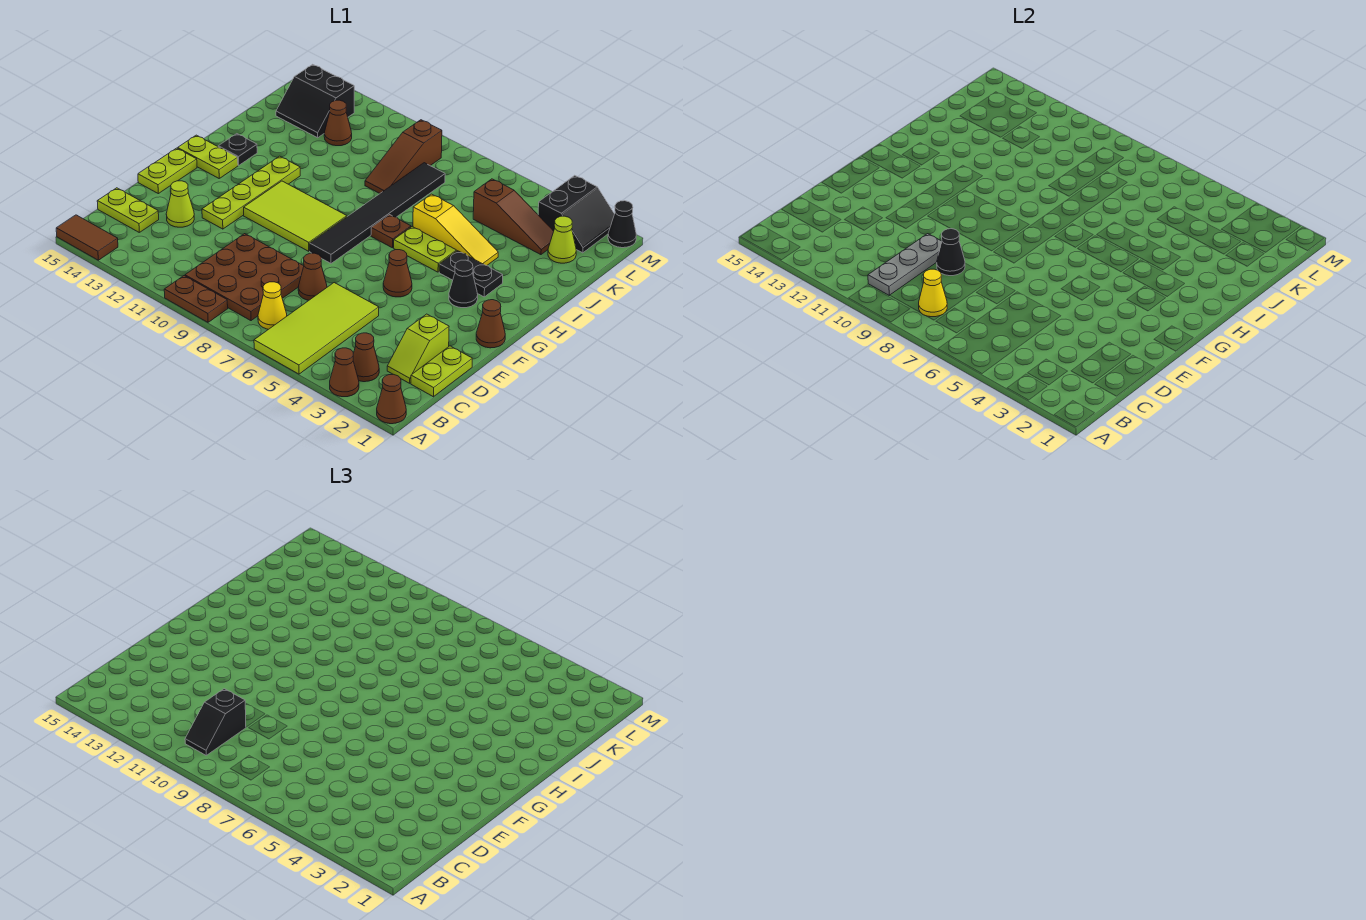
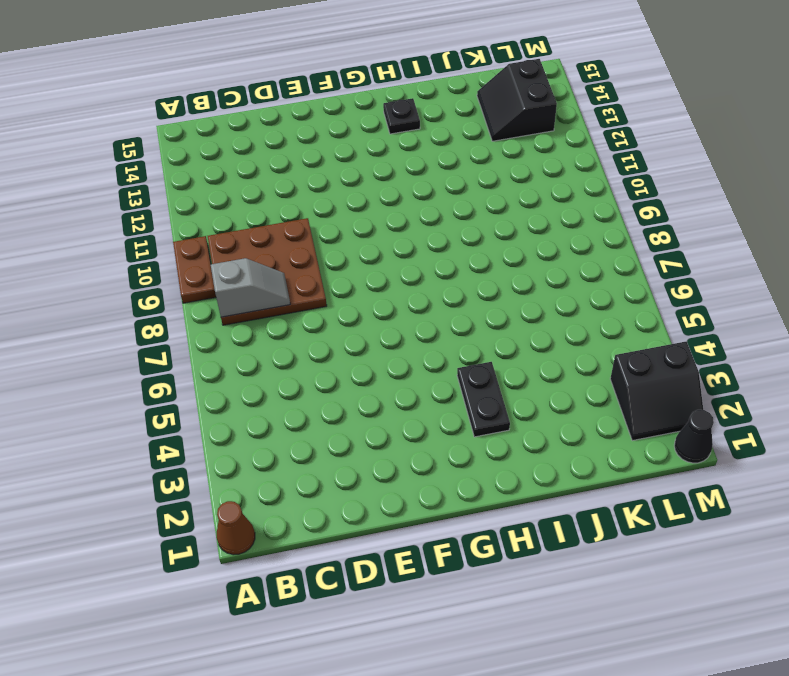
grey slope B8:C8 level 2 top B -> yellow cone B8 level 2
none -> brown cone A3 level 1
none -> lime tile A5:D6 level 1
none -> brown tile A14:A15 level 1
none -> brown cone B3 level 1

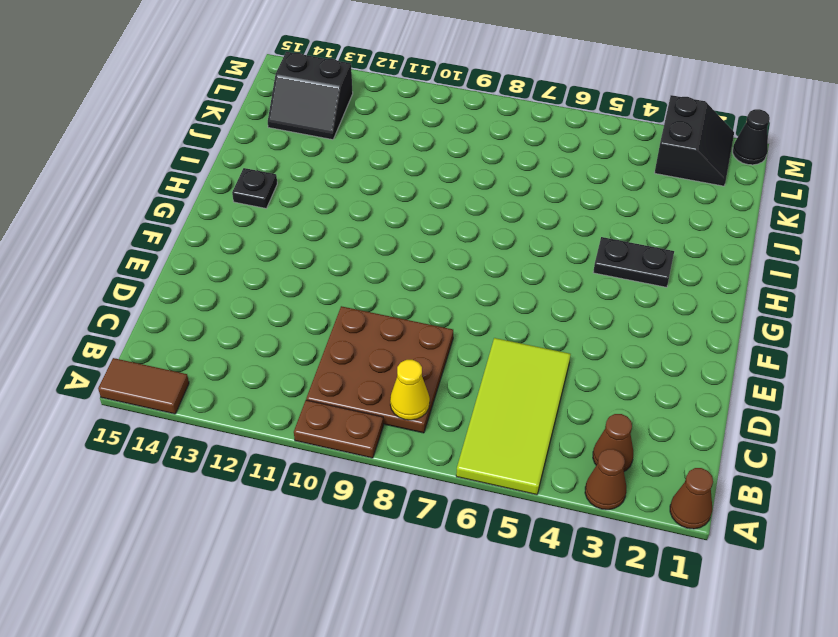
none -> yellow cone B7 level 1
none -> lime plate C1:D1 level 1
none -> lime slope C2:D2 level 1 top D
none -> lime plate C14:C15 level 1

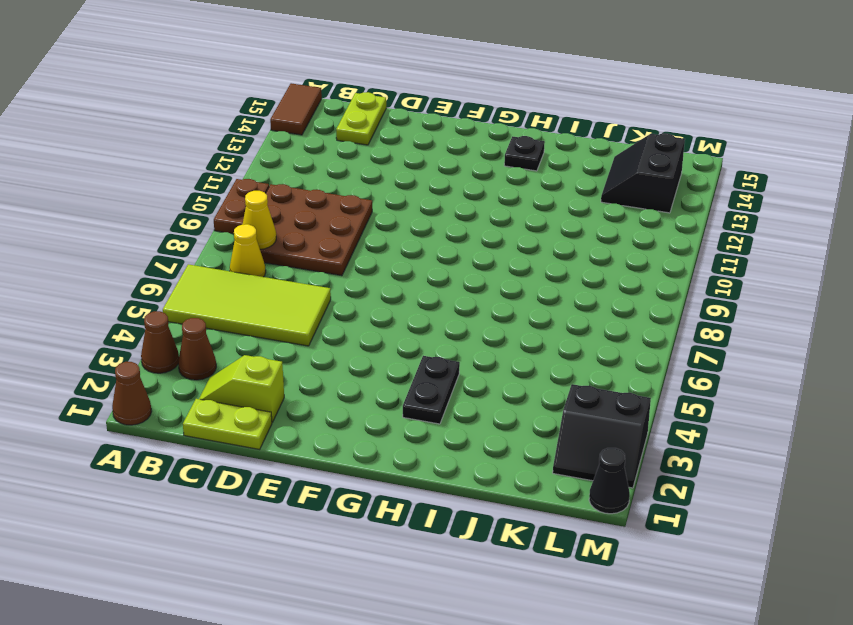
none -> brown cone D7 level 1
none -> lime cone D13 level 1
none -> lime plate E12:H12 level 1
none -> lime plate E15:F15 level 1

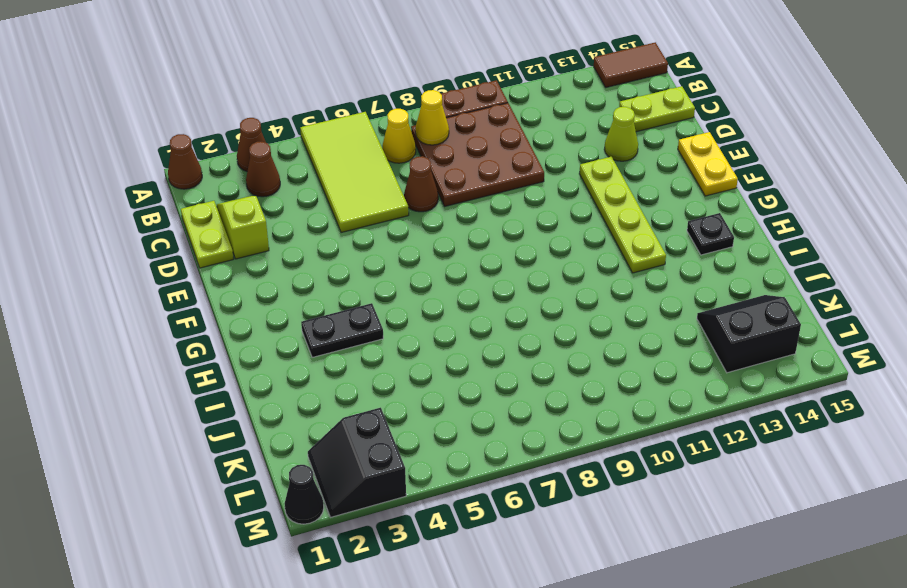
yellow plate E15:F15 level 1 -> lime plate E15:F15 level 1
none -> brown cone F1 level 1
none -> brown cone F5 level 1
none -> black tile F8:K8 level 1
none -> lime tile F9:G11 level 1

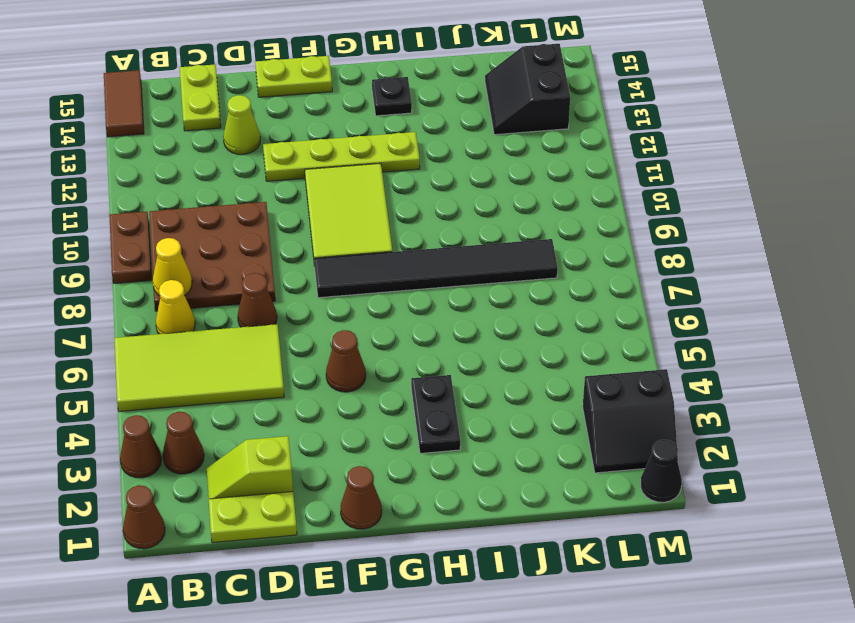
none -> black cone G3 level 1
none -> lime plate G14:G15 level 1
none -> lime plate H5:H6 level 1
none -> brown plate H7 level 1

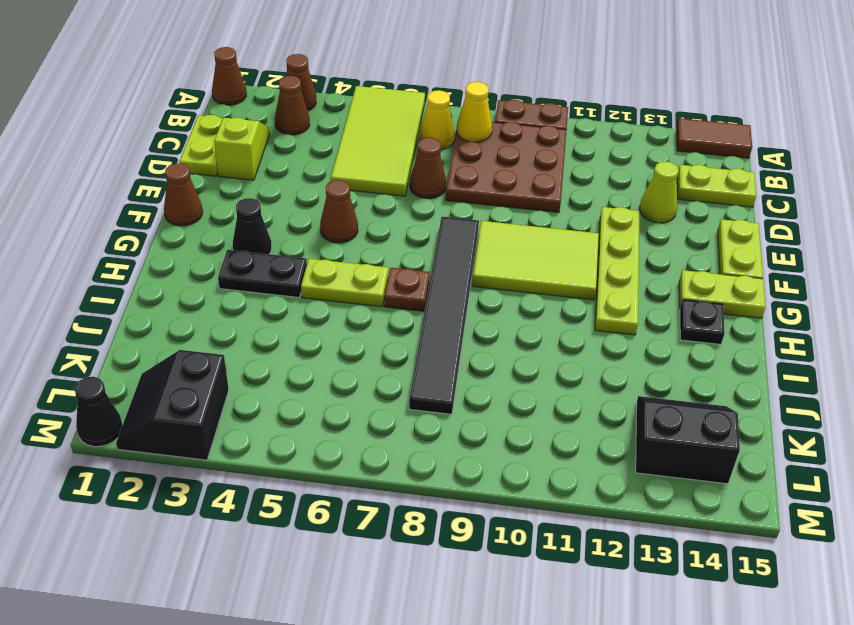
none -> yellow slope I4:I6 level 1 top 6
none -> brown slope J9:L9 level 1 top L
none -> lime cone K2 level 1
none -> brown slope K3:K5 level 1 top 5

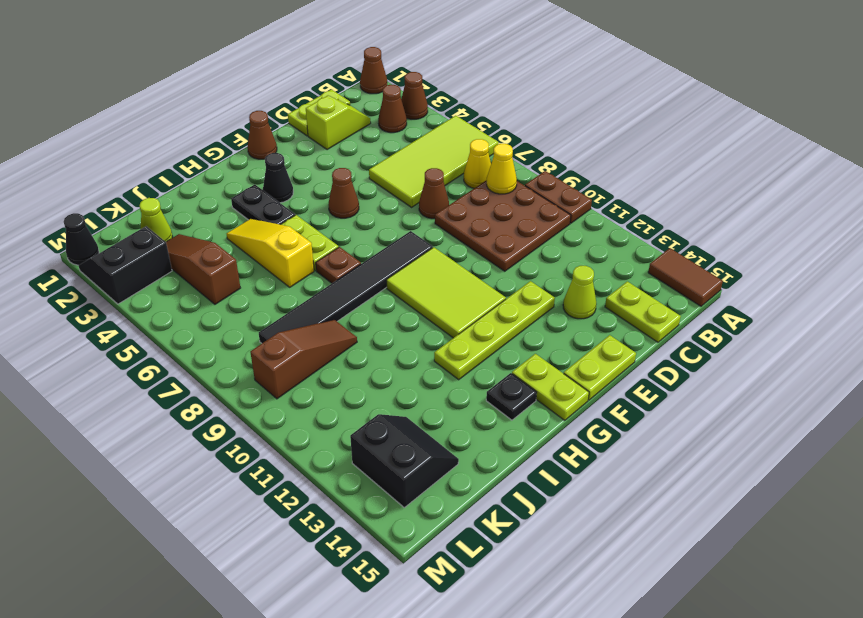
none -> brown cone K12 level 1
none -> grey plate B10:D10 level 2
none -> black cone D9 level 2
none -> black slope B10:C10 level 3 top C

